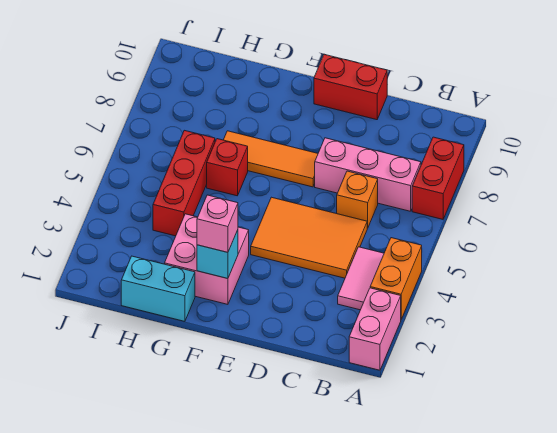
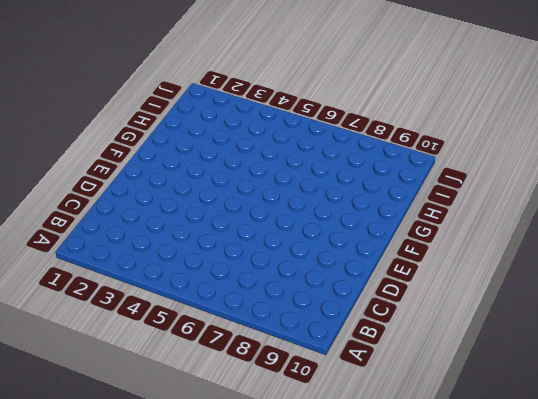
none -> pink brick A1:A2 level 1
none -> orange brick A3:A4 level 1
none -> red brick A7:A8 level 1

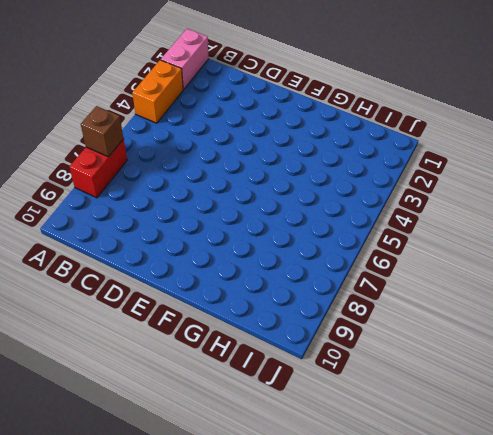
brown brick A7 level 2 -> none
none -> pink tile B3:B4 level 1
none -> pink brick B7:D7 level 1
none -> orange tile C4:E5 level 1

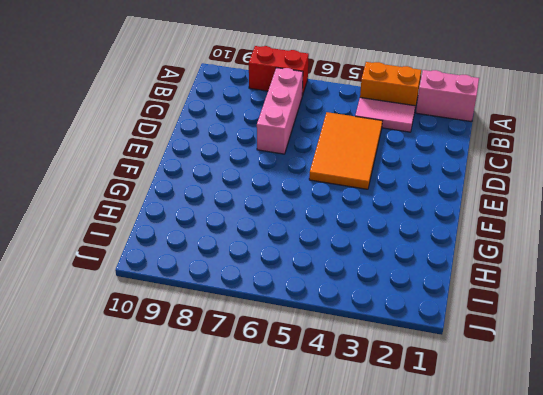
none -> orange brick C6 level 1
none -> red brick D10:E10 level 1
none -> orange tile E7:G7 level 1

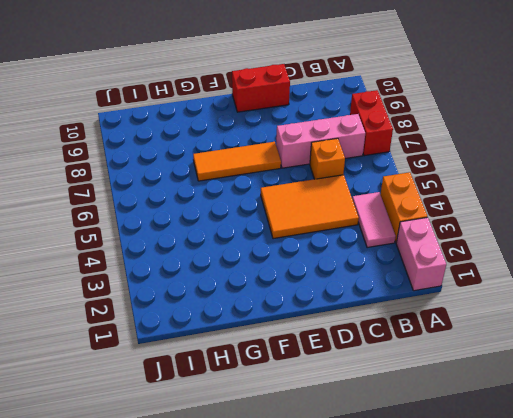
none -> pink brick F2:G3 level 1
none -> cyan brick G1:H1 level 1
none -> red brick G6 level 1

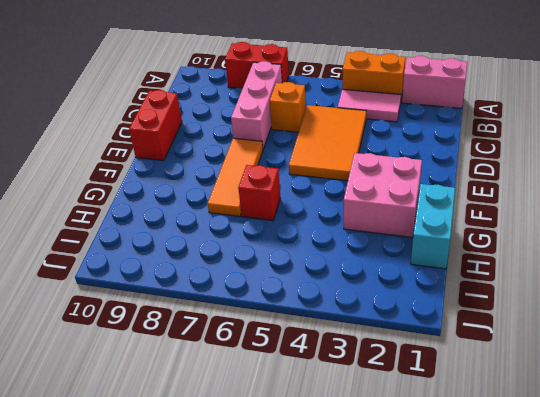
none -> red brick H4:H6 level 1
none -> cyan brick F2 level 2
none -> pink brick F2 level 3

